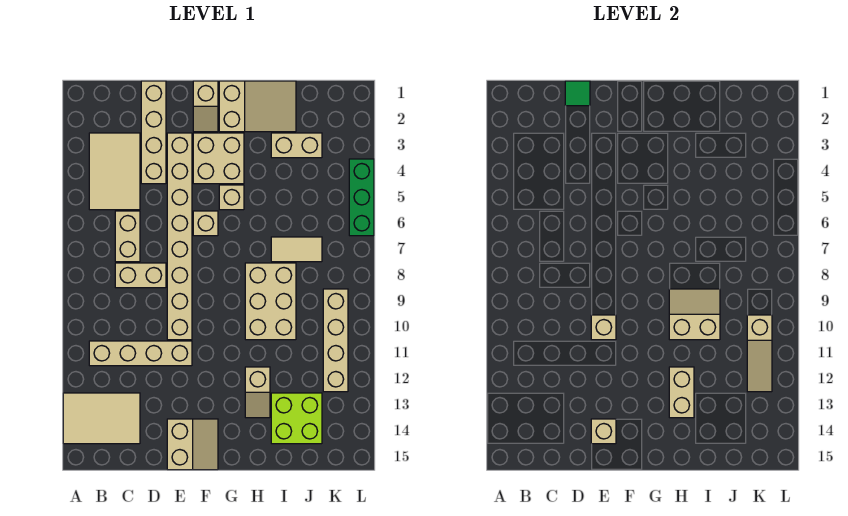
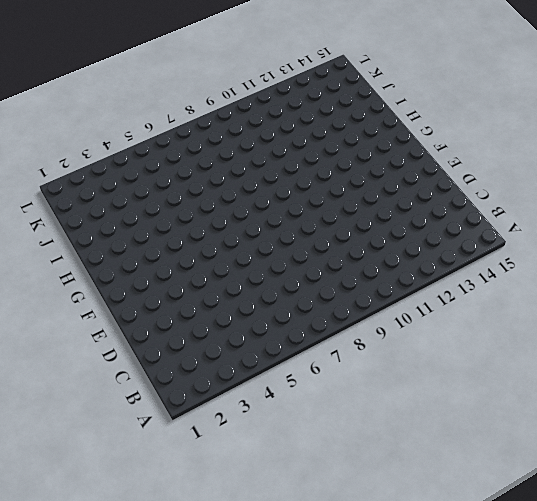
none -> tan tile A13:C14 level 1
none -> tan tile B3:C5 level 1
none -> tan brick B11:E11 level 1

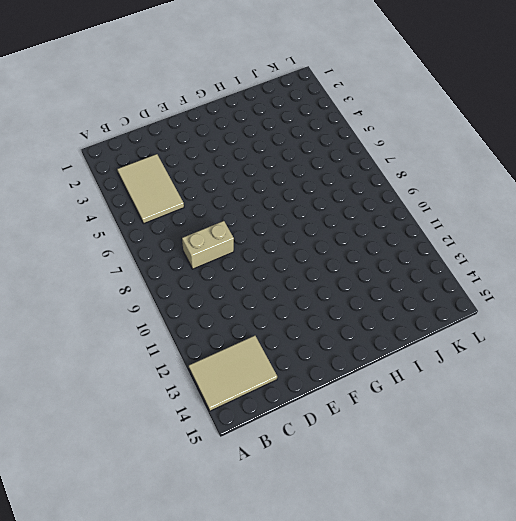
none -> tan brick B11:E11 level 1
none -> tan brick C6:C7 level 1
none -> tan brick D1:D4 level 1

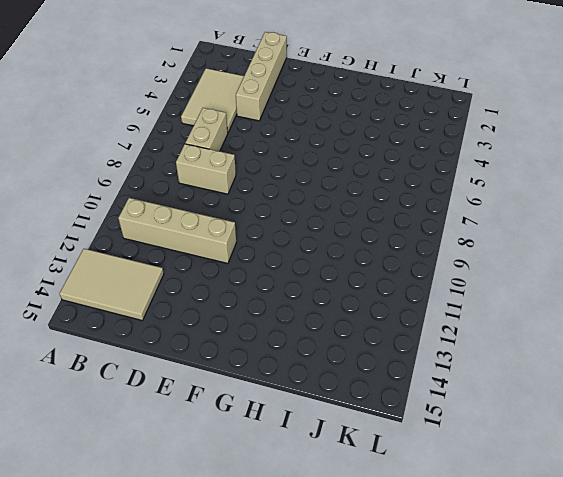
none -> tan brick E3:E10 level 1
none -> tan slope E14:F15 level 1 top E
none -> tan slope F1:F2 level 1 top 1

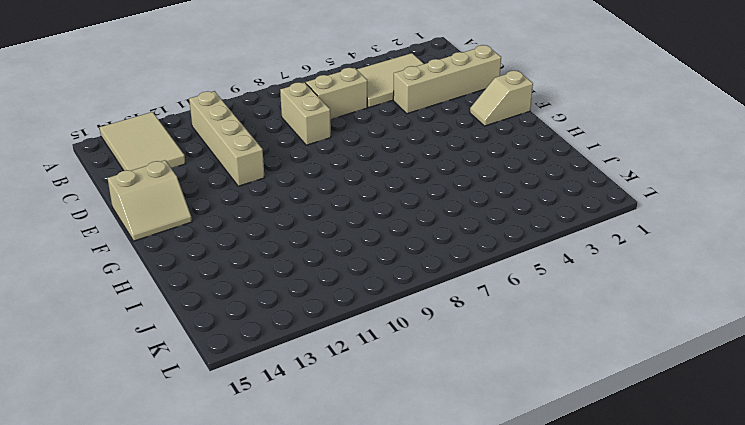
none -> tan brick E3:E10 level 1
none -> tan brick F3:G4 level 1
none -> tan brick F6 level 1

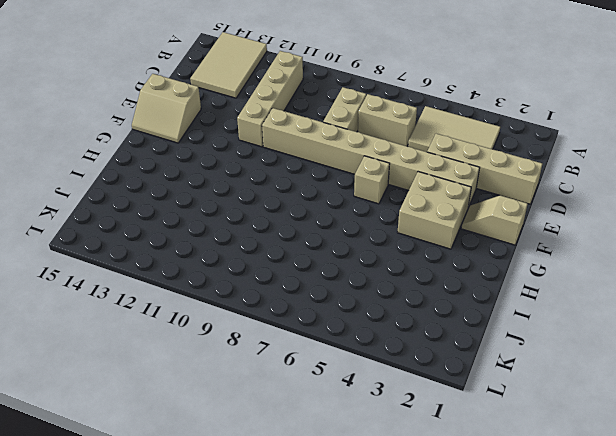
none -> tan slope G1:I2 level 1 top G
none -> tan brick G5 level 1
none -> tan brick H8:I10 level 1

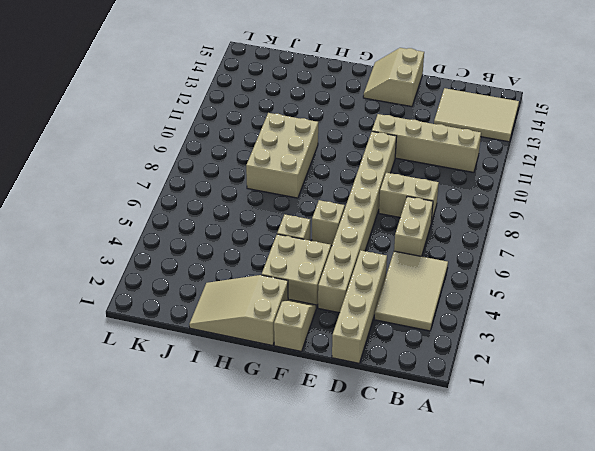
none -> tan slope H12:H13 level 1 top 12
none -> tan brick I3:J3 level 1
none -> tan tile I7:J7 level 1

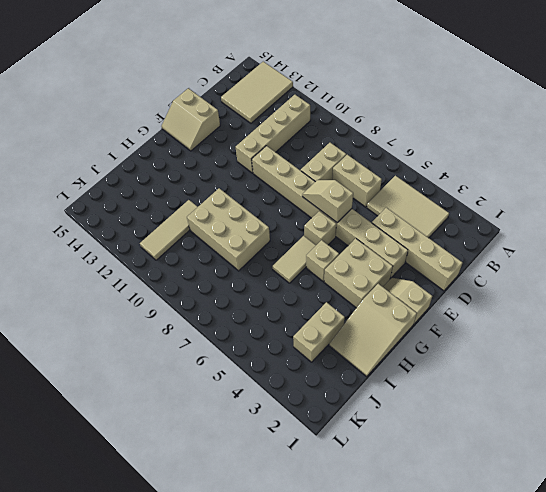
tan slope E6:E7 level 2 top 6 -> tan slope H12:H13 level 1 top 12
tan tile G6:H6 level 1 -> tan tile I7:J7 level 1
tan tile I11:K11 level 1 -> tan brick K9:K12 level 1
none -> lime brick I13:J14 level 1
none -> green brick L4:L6 level 1
none -> green tile D1 level 2

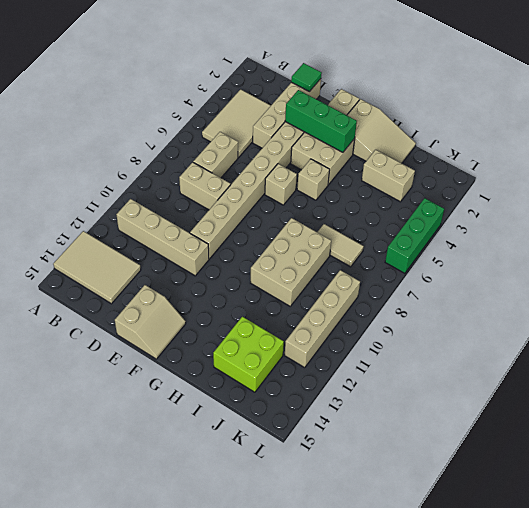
green brick E3:G3 level 2 -> none
none -> tan slope H12:H13 level 1 top 12
none -> tan brick E10 level 2
none -> tan brick E14 level 2

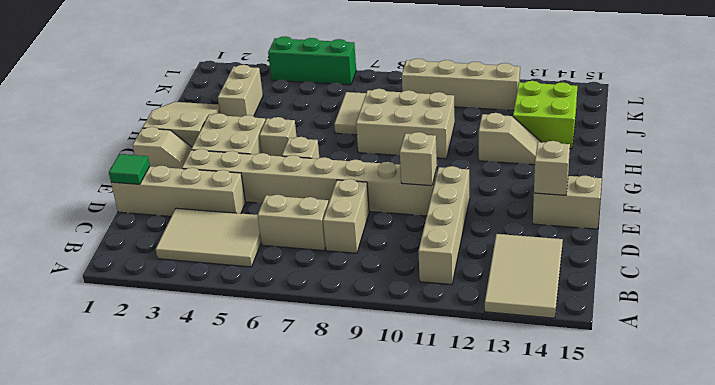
none -> tan slope H9:I10 level 2 top 10
none -> tan brick H12:H13 level 2
none -> tan slope K10:K12 level 2 top 10

